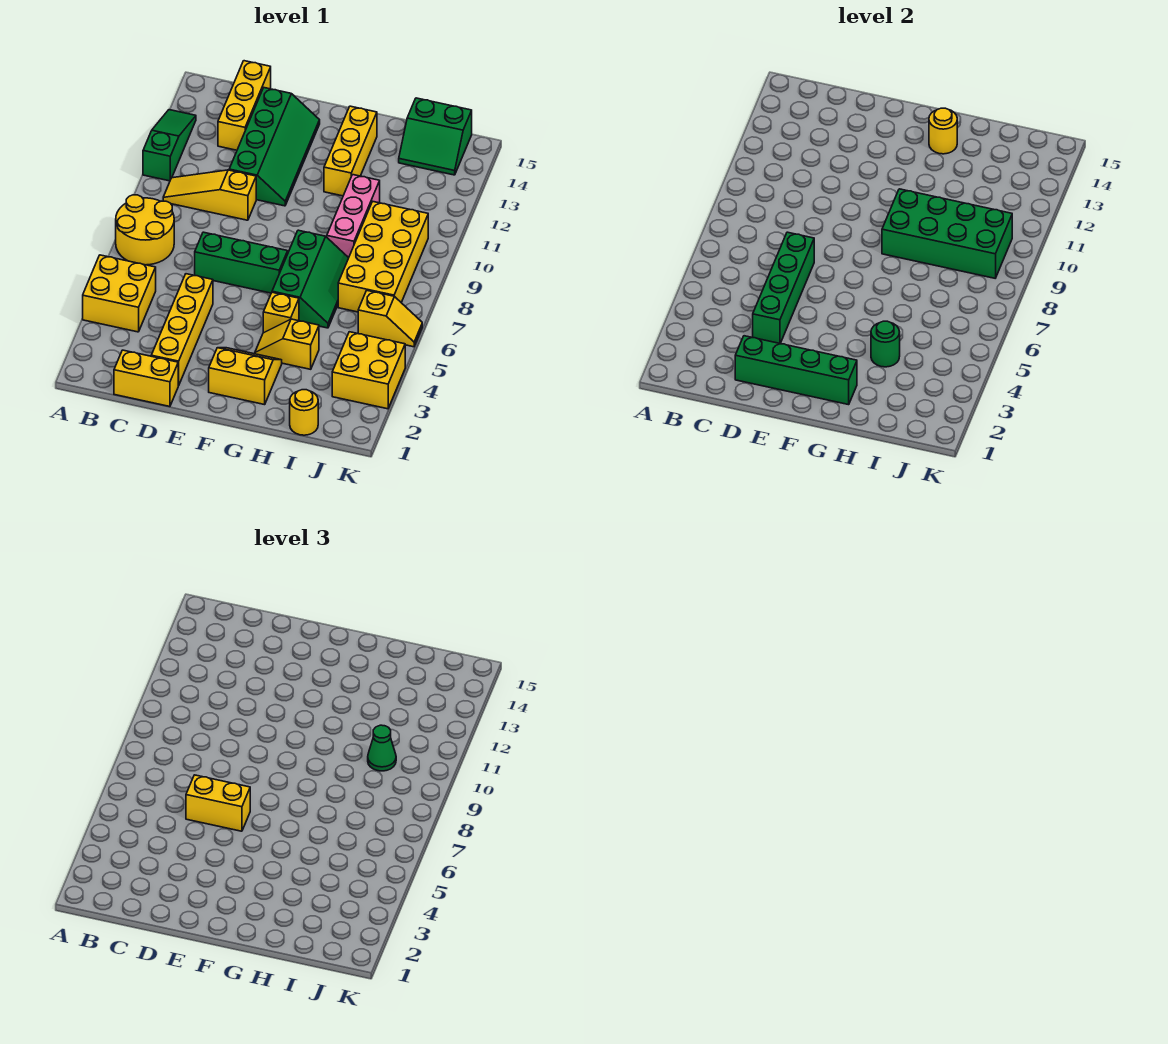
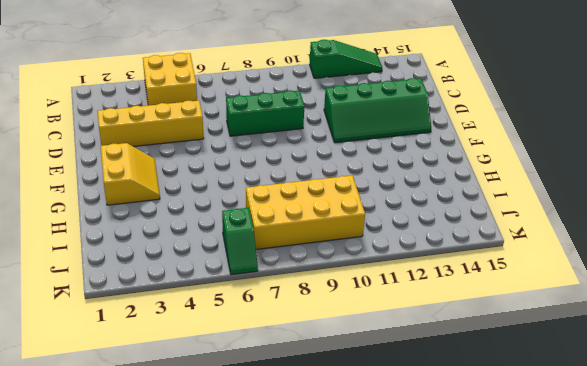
green brick D7:D9 level 1 -> green brick D7:F7 level 1
green slope J6:K6 level 1 top J -> yellow slope J6:K6 level 1 top J
none -> yellow round brick A7:B8 level 1
none -> yellow slope B10:D10 level 1 top D
none -> yellow brick C1:D1 level 1

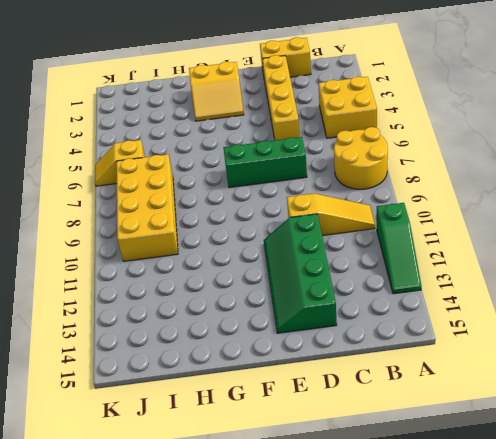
none -> yellow brick C13:C15 level 1
none -> yellow slope G4:H4 level 1 top H
none -> yellow brick G5 level 1

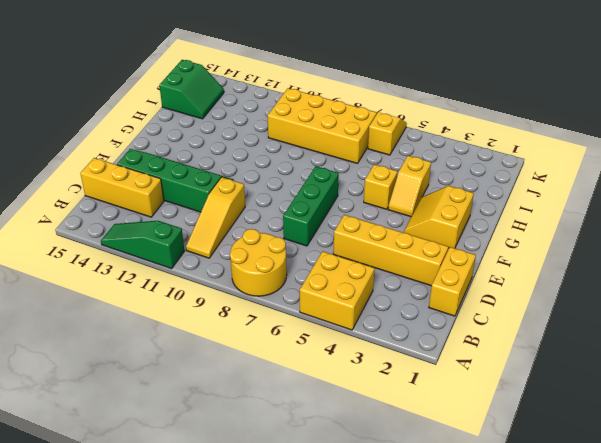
none -> green slope G6:H8 level 1 top G
none -> yellow brick G12:G14 level 1
none -> pink brick H9:H11 level 1

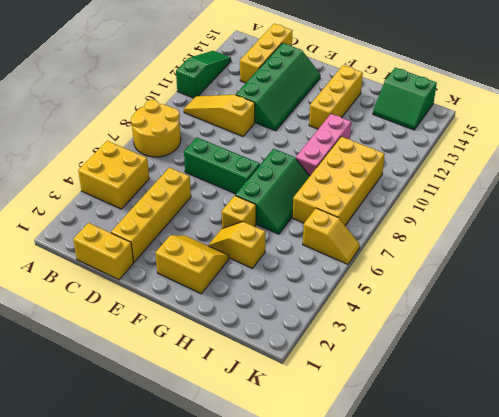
none -> yellow round brick I1 level 1
none -> yellow brick J3:K4 level 1
none -> green brick D2:G2 level 2

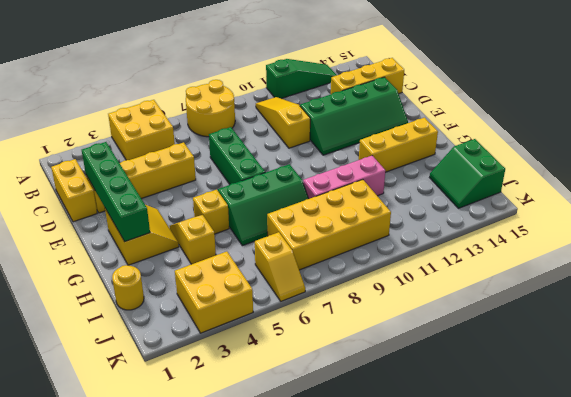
none -> green brick D4:D7 level 2
none -> green brick G9:J10 level 2
none -> yellow round brick G14 level 2

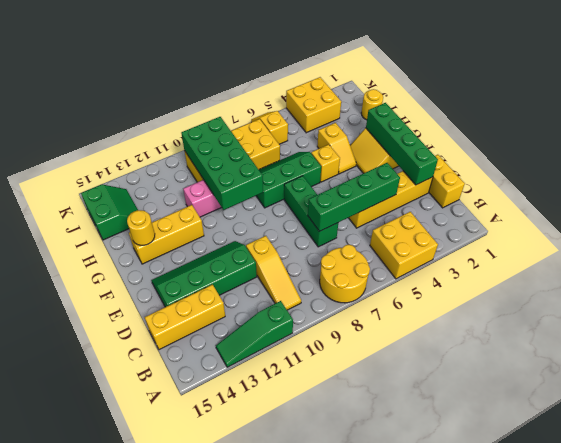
none -> green round brick H4 level 2
none -> yellow brick D6:E6 level 3
none -> green cone I10 level 3

